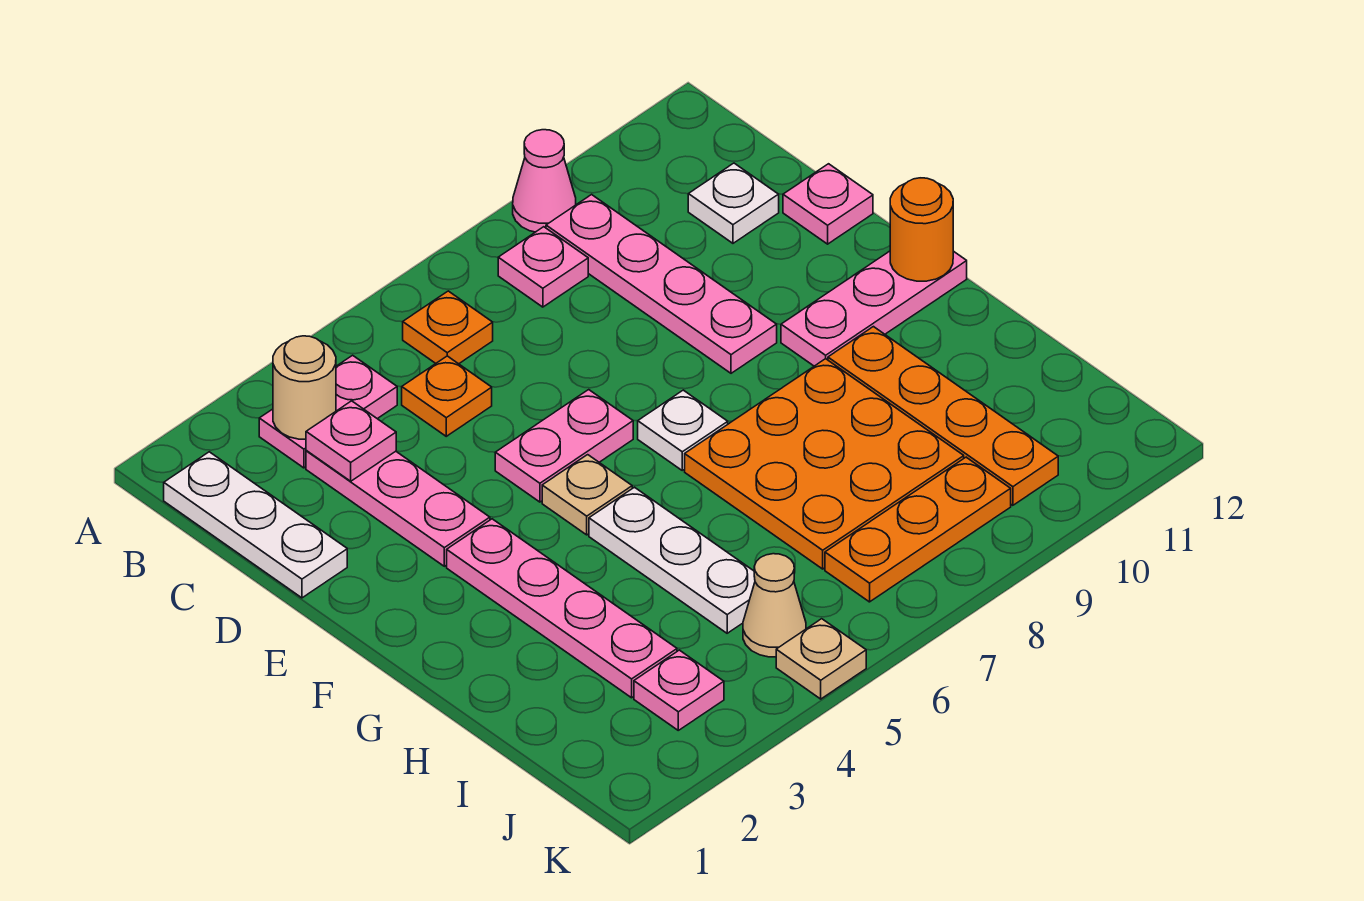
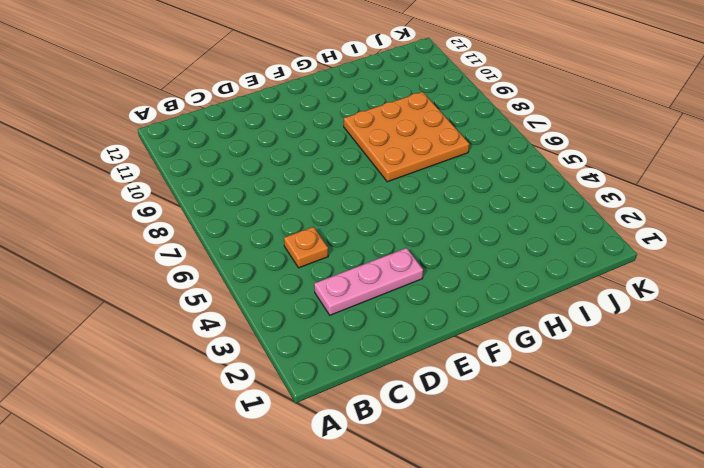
none -> pink cone A9 level 1
none -> white plate B1:D1 level 1
none -> pink plate B3:B4 level 1

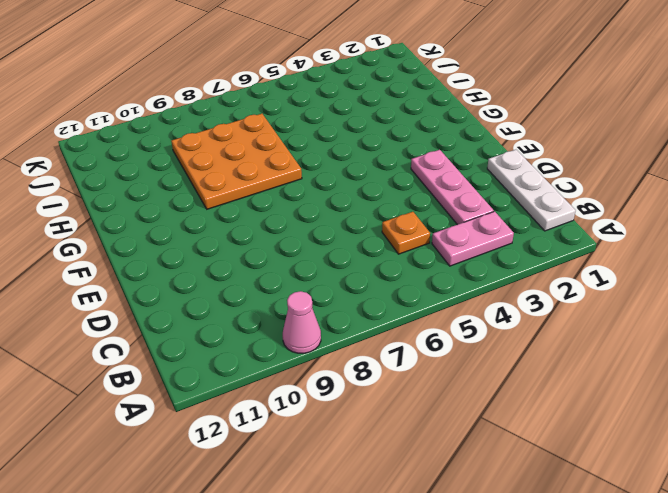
none -> orange plate B6 level 1
none -> pink plate B8 level 1
none -> pink plate B9:E9 level 1

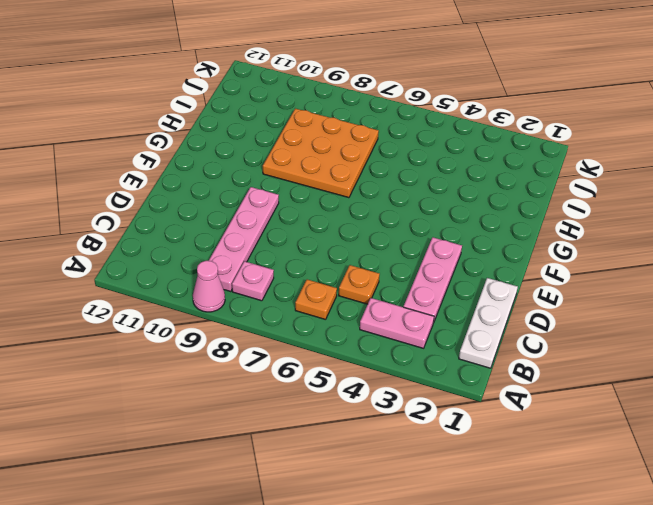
none -> white plate C11 level 1
none -> pink plate D12 level 1
none -> pink plate E5:E6 level 1

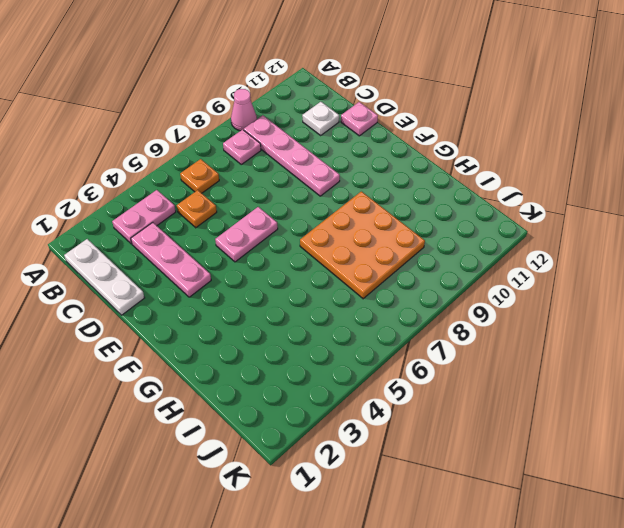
none -> pink plate F3:I3 level 1
none -> tan plate F5 level 1
none -> white plate F7 level 1

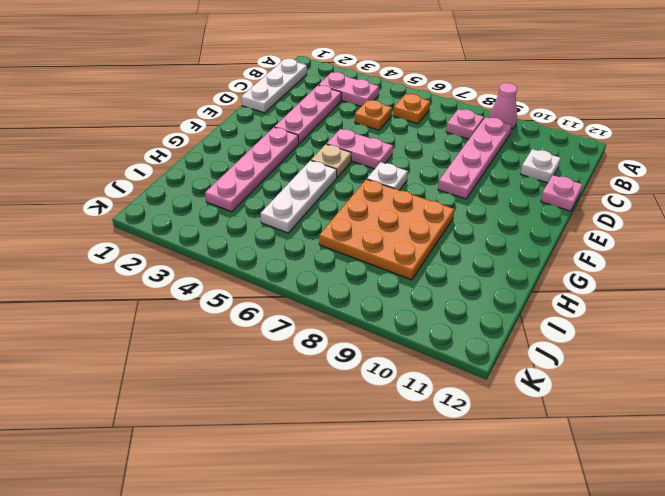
none -> pink plate F10:F12 level 1
none -> orange plate G10:J10 level 1
none -> pink plate J3 level 1

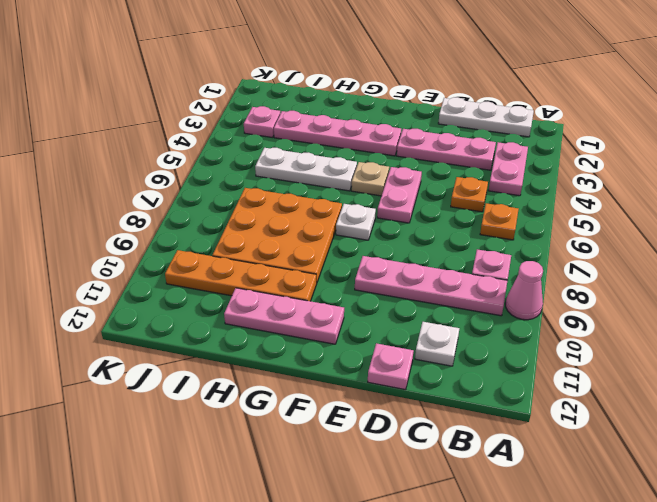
pink plate F11:H11 level 1 -> pink plate F10:F12 level 1
none -> tan cone J5 level 1
none -> orange plate J7:J9 level 1
none -> tan plate K5 level 1

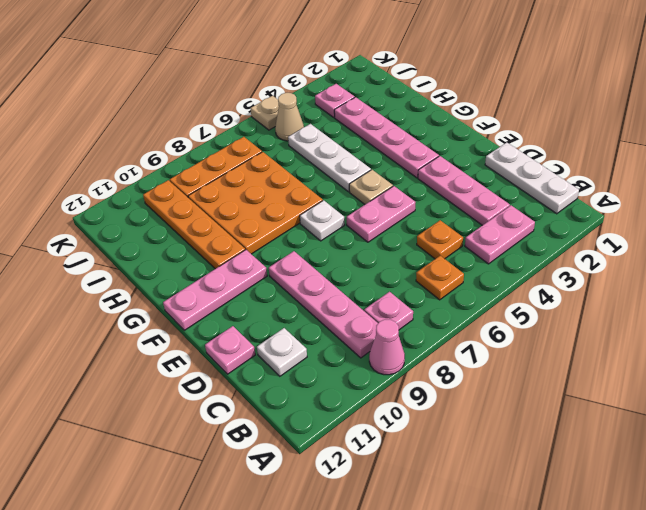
none -> tan round brick B3 level 2
none -> pink plate C3 level 2
none -> orange round brick F12 level 2

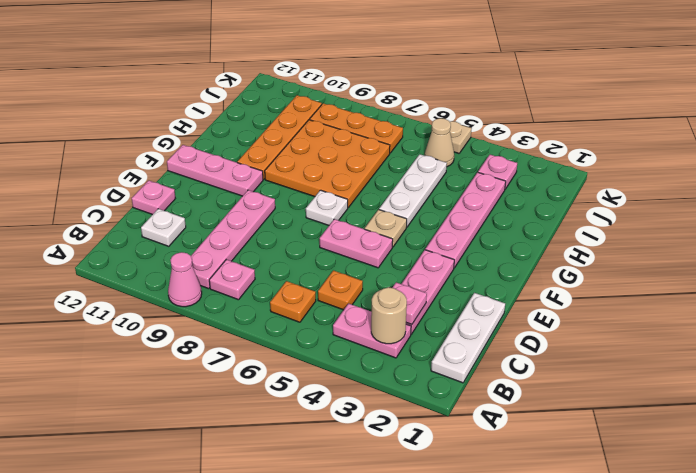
none -> orange round brick F12 level 2

